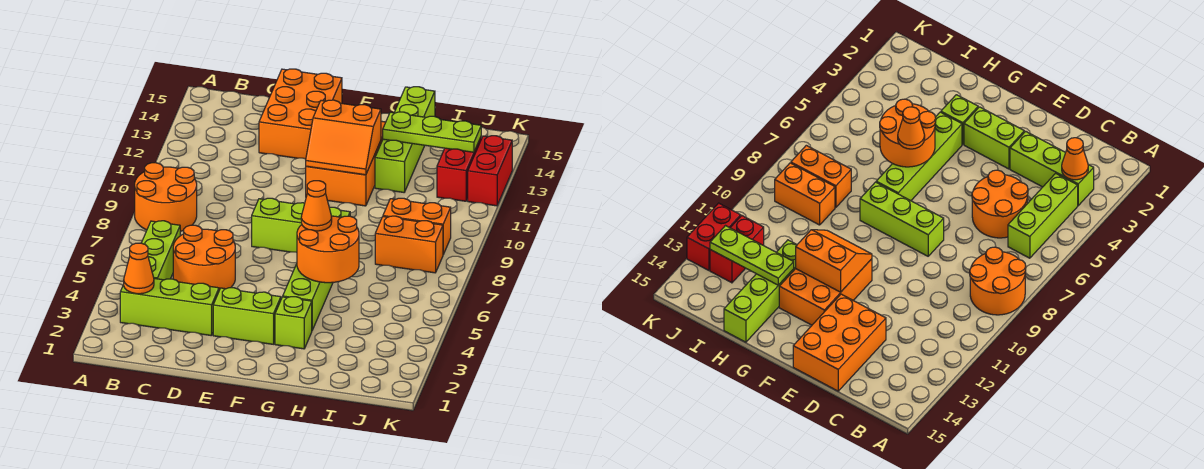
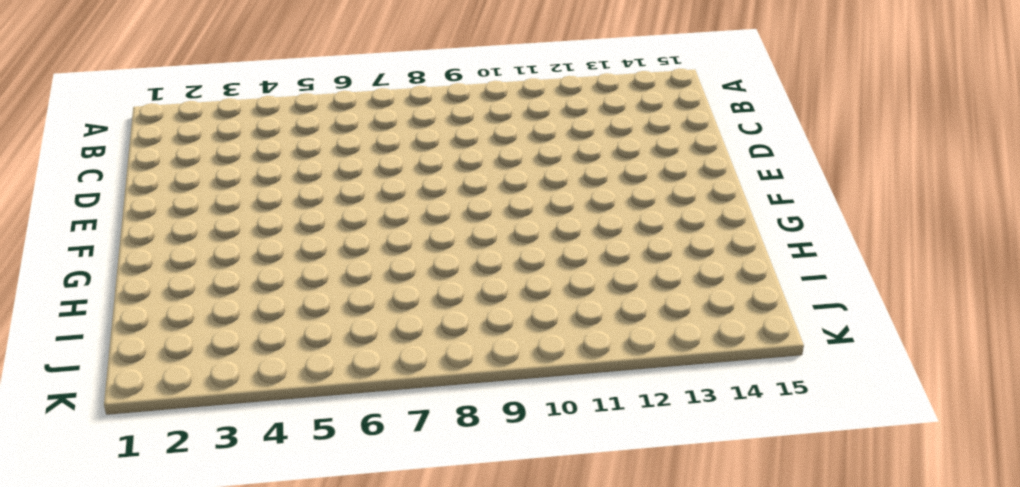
none -> orange round brick A8:B9 level 1
none -> lime brick B3:D3 level 1
none -> lime brick B4:B6 level 1

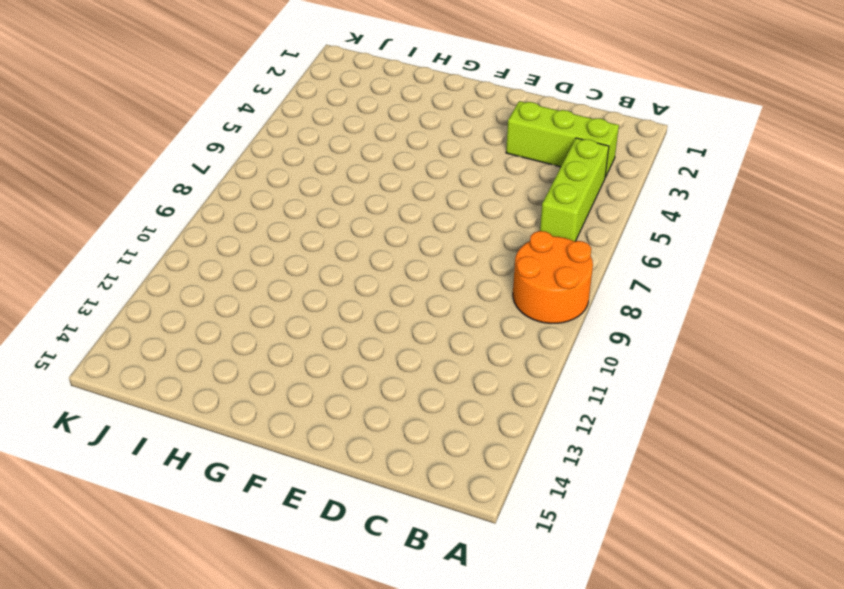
none -> orange round brick C5:D6 level 1
none -> orange brick D13:E15 level 1
none -> lime brick E3:F3 level 1

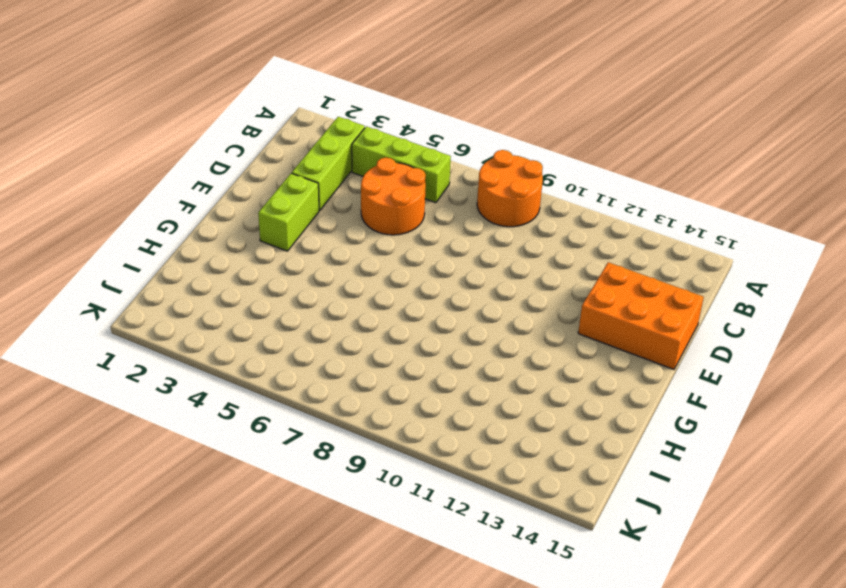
none -> lime brick E8:G8 level 1
none -> orange brick F11:G13 level 1
none -> lime brick G3 level 1

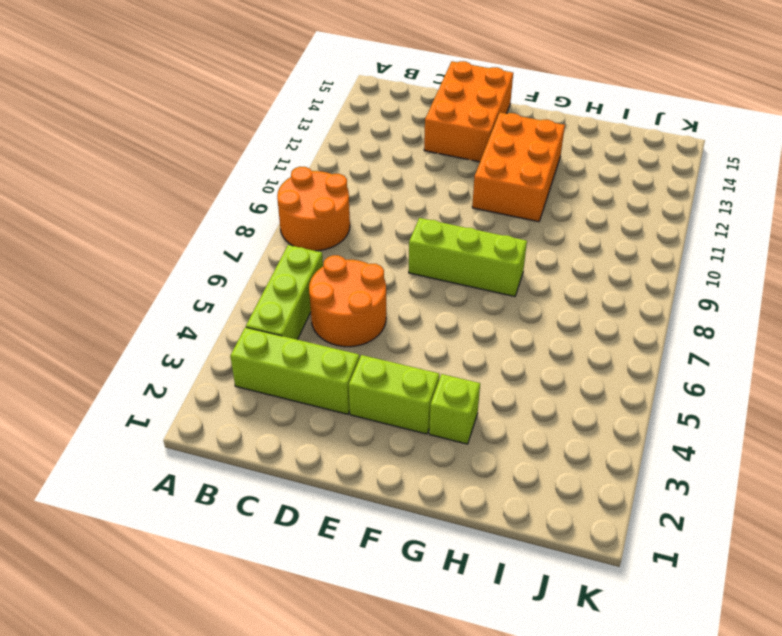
none -> lime brick G4:G7 level 1
none -> lime brick H12:H15 level 1
none -> orange brick I8:J8 level 1

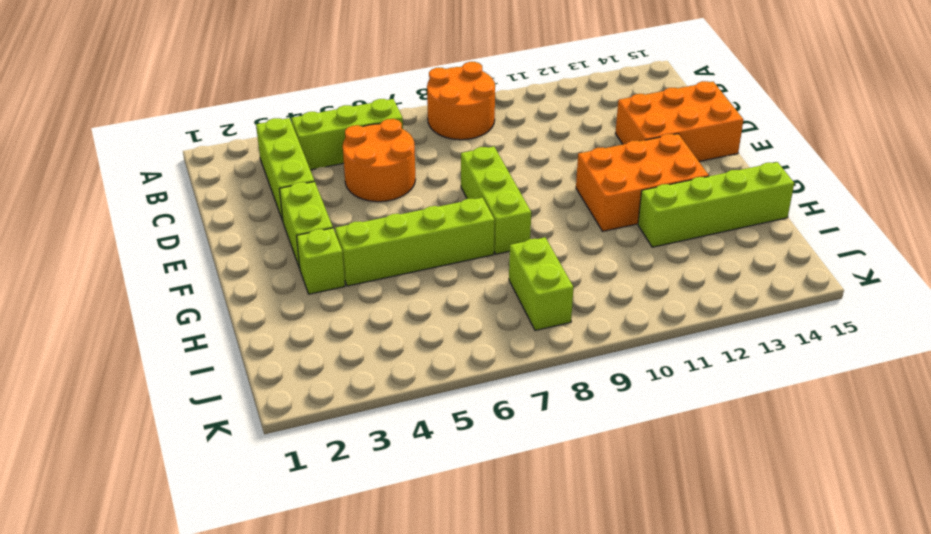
lime brick I8:J8 level 1 -> orange brick I8:J8 level 1
none -> orange brick I9:J9 level 1
none -> red brick J12:J13 level 1
none -> red brick K12:K13 level 1

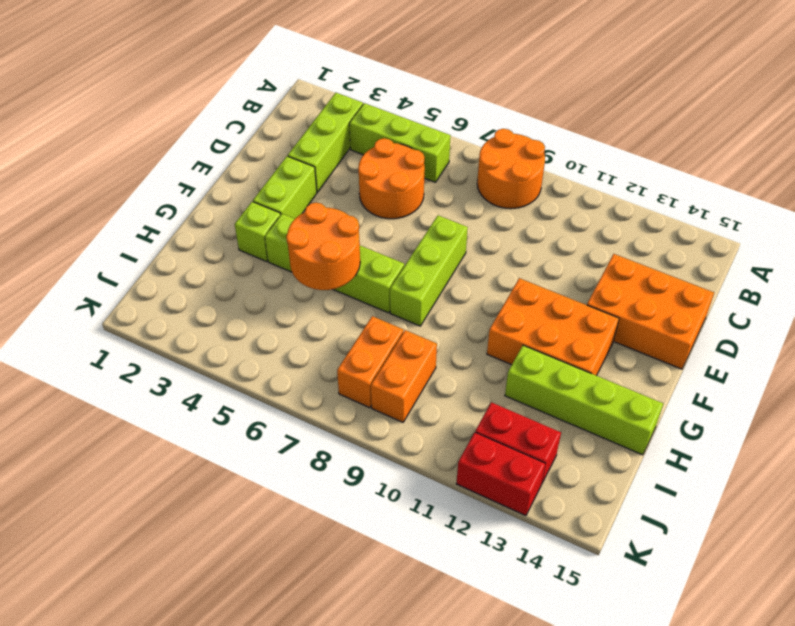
none -> orange cone B3 level 2
none -> orange slope F11:G12 level 2 top 12
none -> lime plate H13:J13 level 2

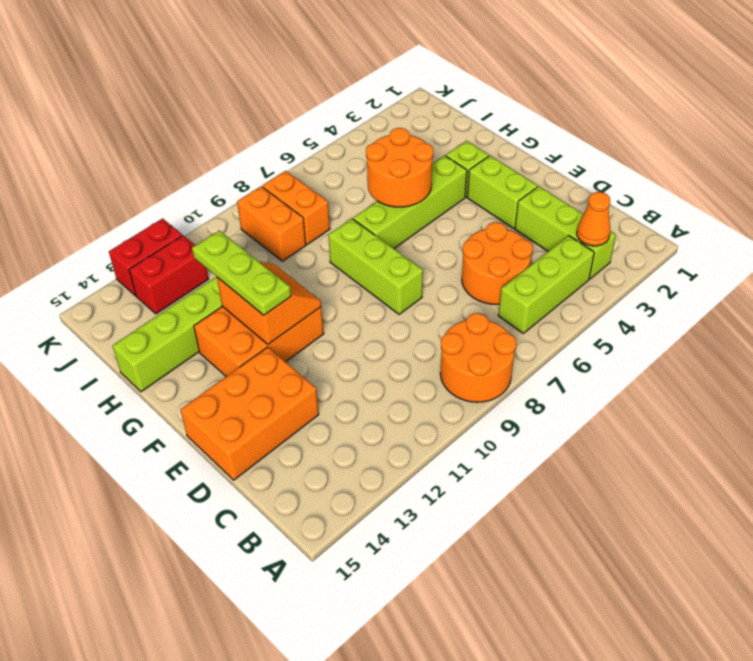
lime plate F12:H12 level 3 -> lime plate H13:J13 level 2
none -> orange cone G6 level 3

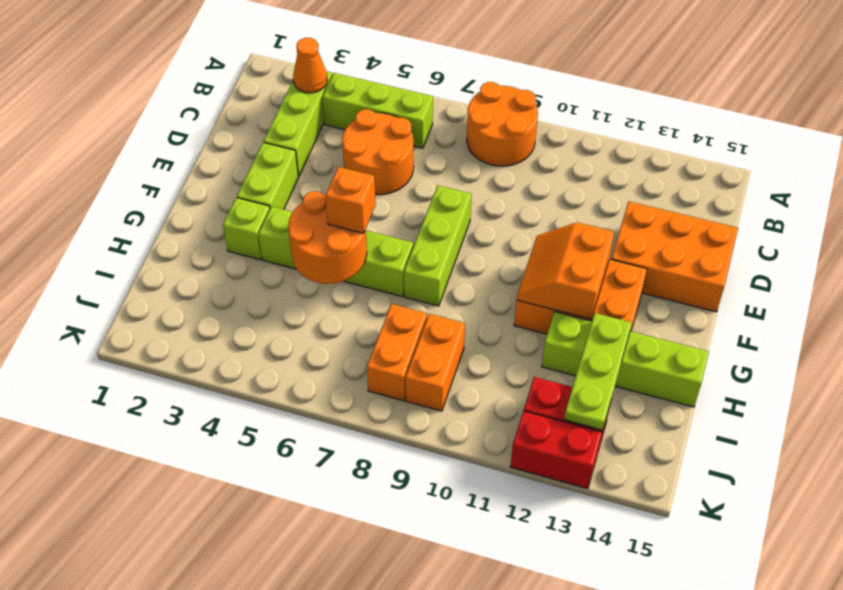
orange brick G6 level 3 -> orange cone G6 level 3

